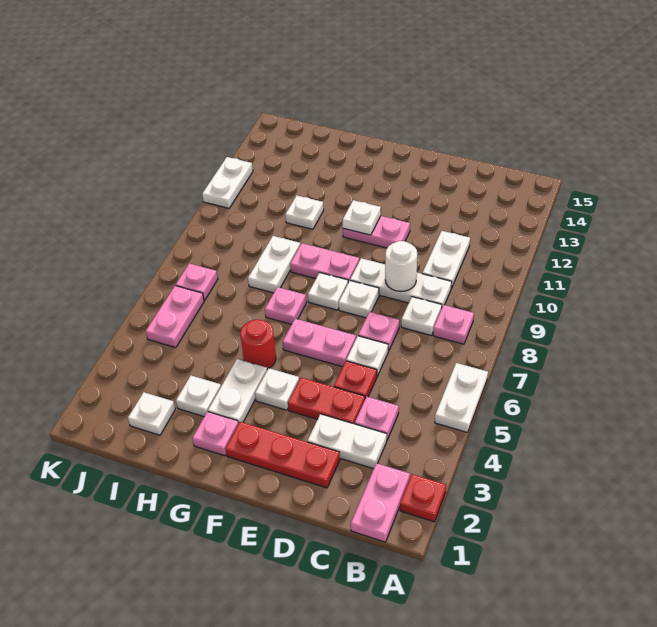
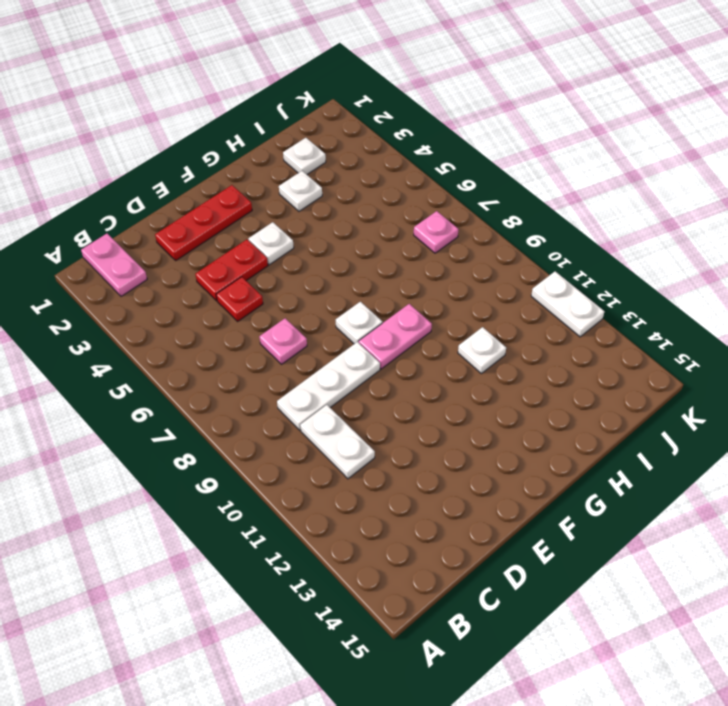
none -> red plate A2 level 1
none -> white plate A5:A6 level 1
none -> pink plate B8 level 1
none -> white plate C3:D3 level 1

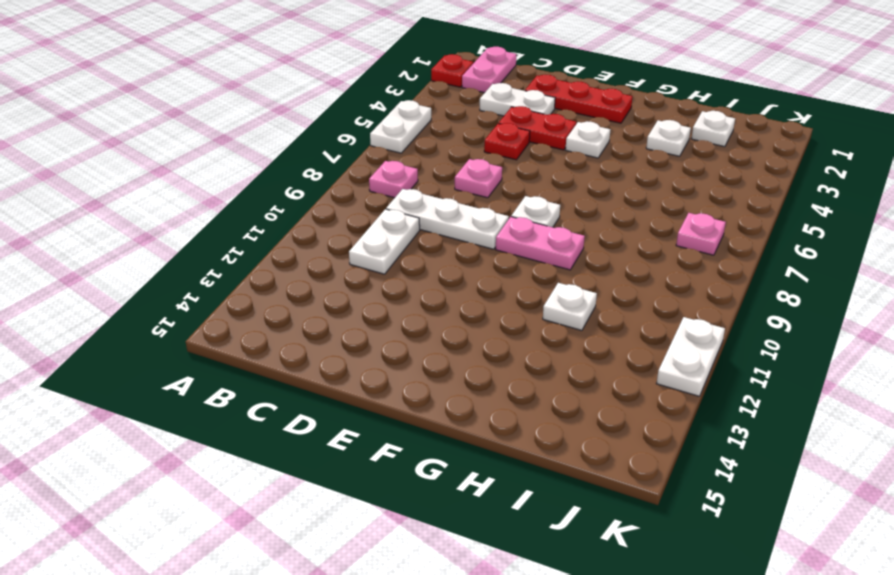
none -> pink plate C4 level 1
none -> white plate C8 level 1
none -> white plate D6 level 1
none -> pink plate E6:F6 level 1

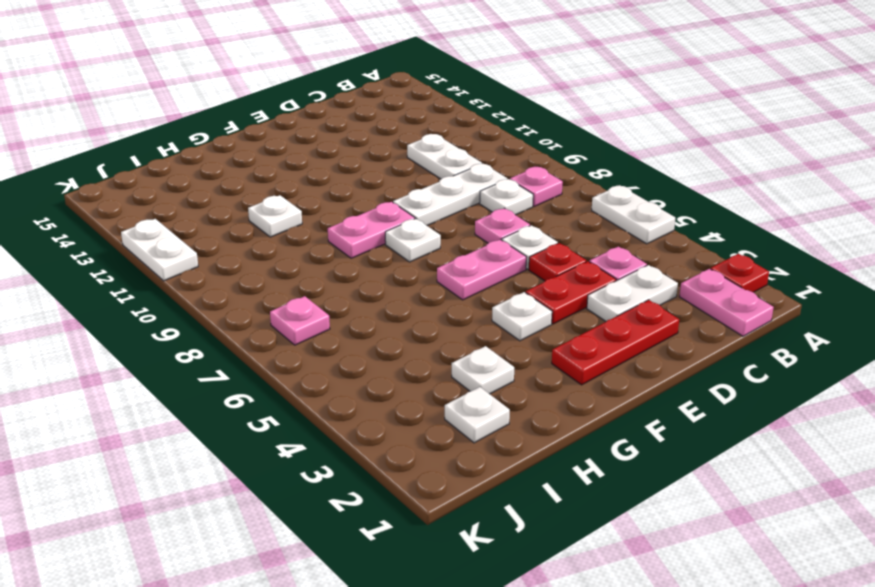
none -> white plate E8 level 1
none -> pink plate E11:F11 level 1
none -> pink plate G2 level 1
none -> white plate G3:G4 level 1

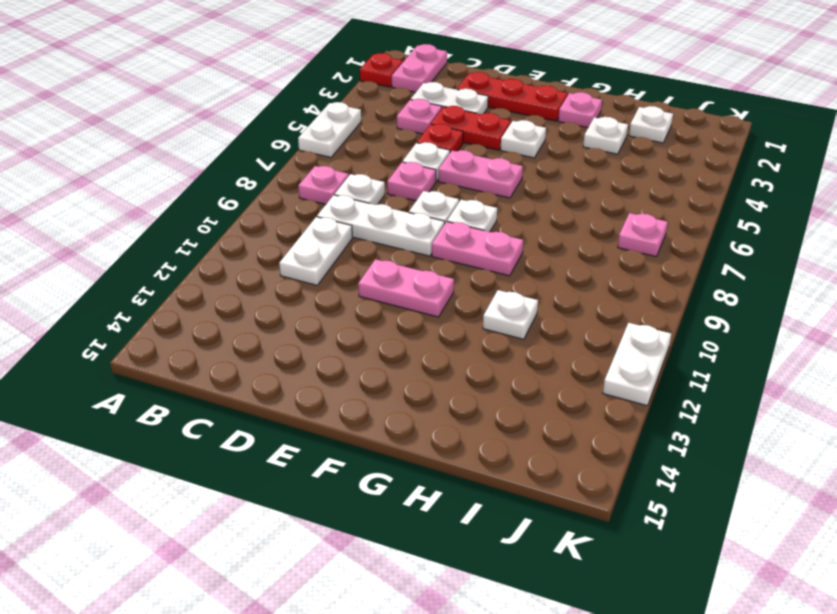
none -> white plate G3:G4 level 1
none -> red round brick G5 level 1
none -> pink plate G7 level 1
none -> white plate H8:H9 level 1

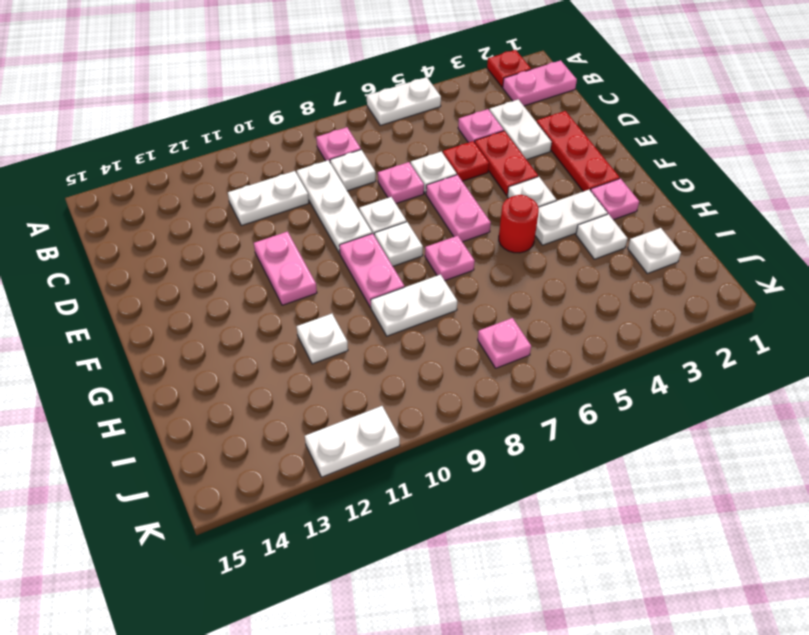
none -> pink plate J5:J6 level 1
none -> white round brick D9 level 2
none -> white plate F11 level 2

